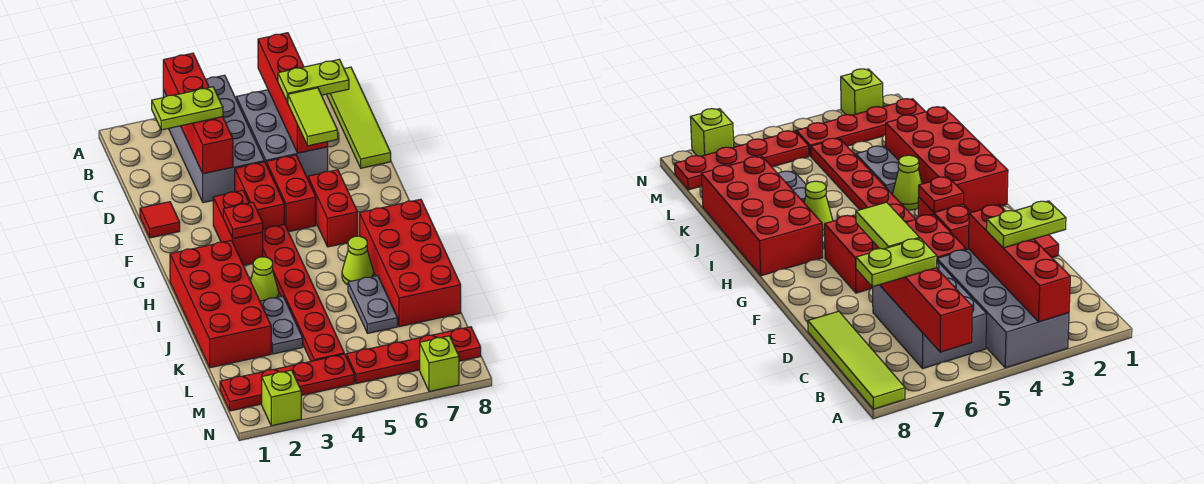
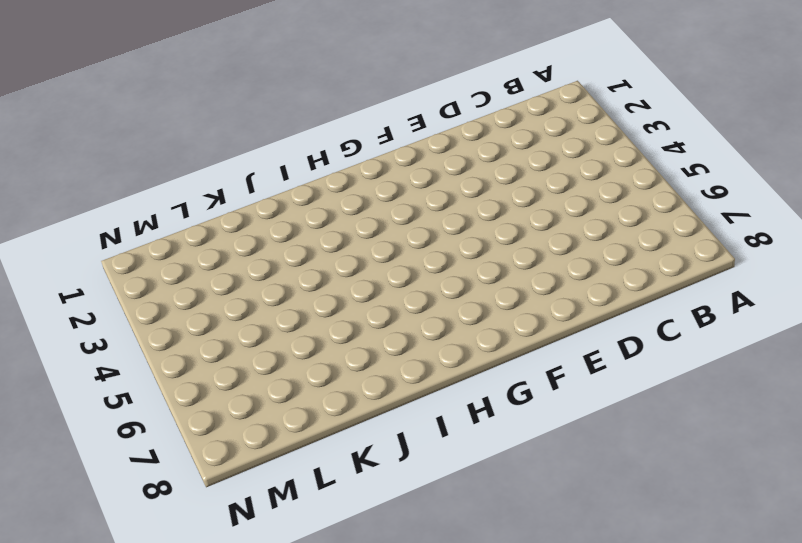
none -> grey brick A3:D4 level 1
none -> lime tile A8:D8 level 1
none -> grey brick B5:D6 level 1

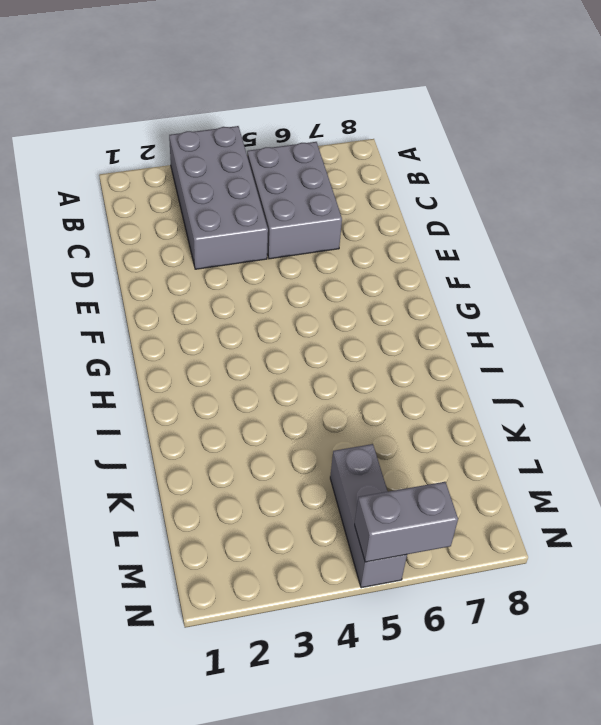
grey brick L5:N5 level 1 -> red plate M5:M8 level 1
grey brick N5:N6 level 2 -> none
none -> lime tile A8:D8 level 1
none -> red tile E1 level 1
none -> red brick E4:F4 level 1

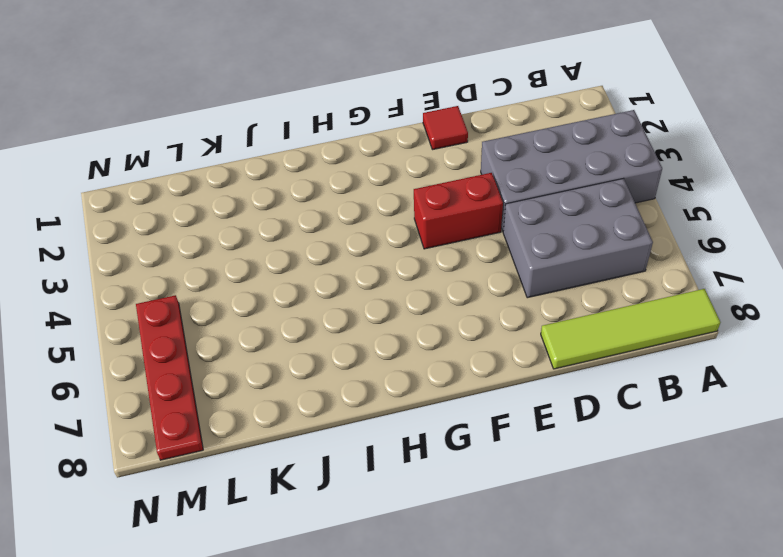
none -> red brick E5:F5 level 1
none -> red brick F3:G3 level 1
none -> red brick F6:G6 level 1

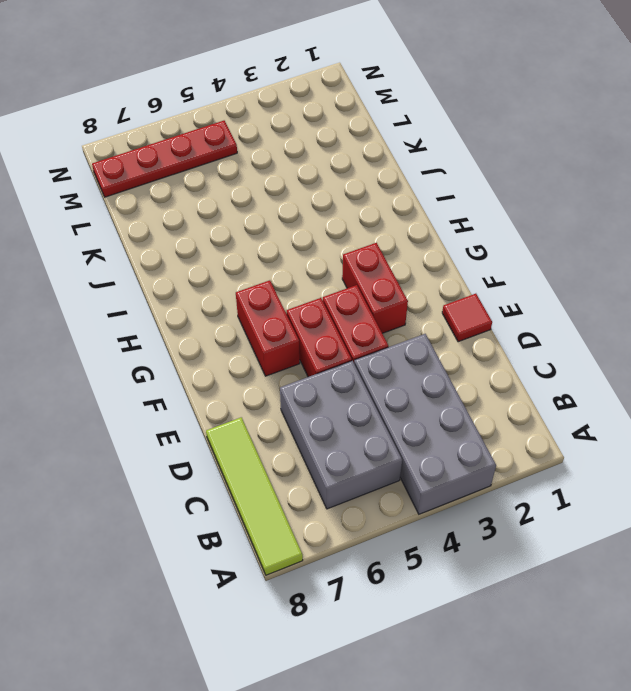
none -> red plate G4:L4 level 1
none -> red brick H1:K2 level 1
none -> red brick H7:K8 level 1

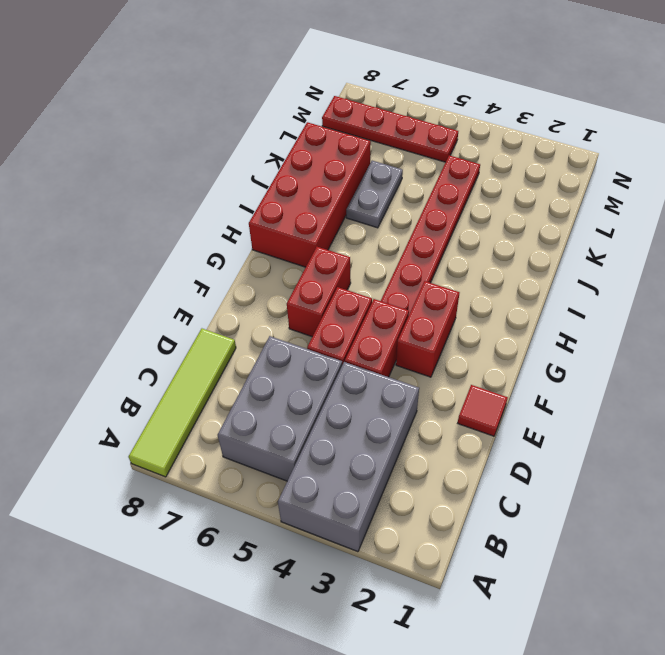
none -> red brick H1:K2 level 1
none -> lime cone I3 level 1
none -> lime cone I6 level 1

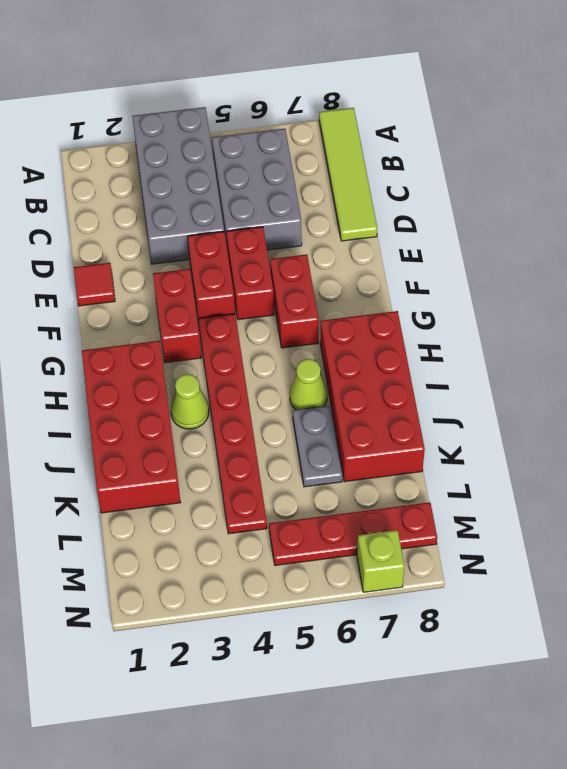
none -> grey plate J3:K3 level 1
none -> red plate M1:M4 level 1
none -> lime brick N2 level 1

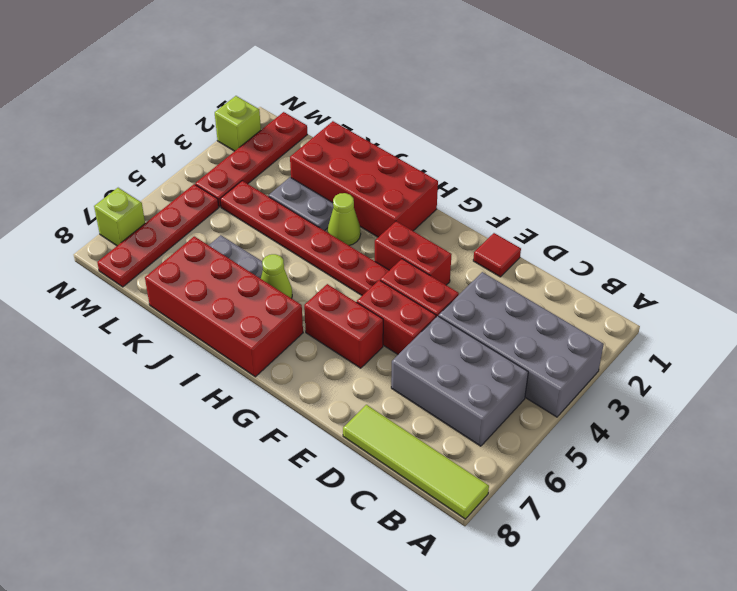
none -> red brick A3:D3 level 2
none -> red brick A6:D6 level 2
none -> red plate G3 level 2

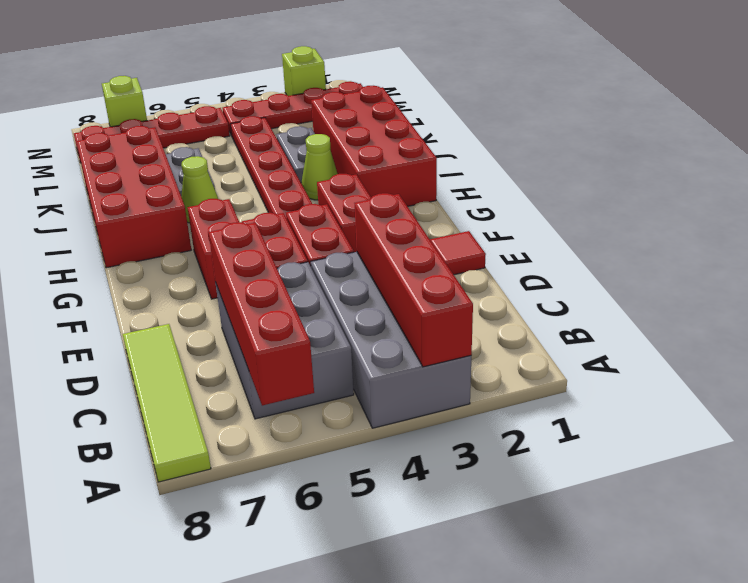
none -> red plate G3 level 2
none -> lime plate C2:C3 level 3
none -> lime plate C6:C7 level 3

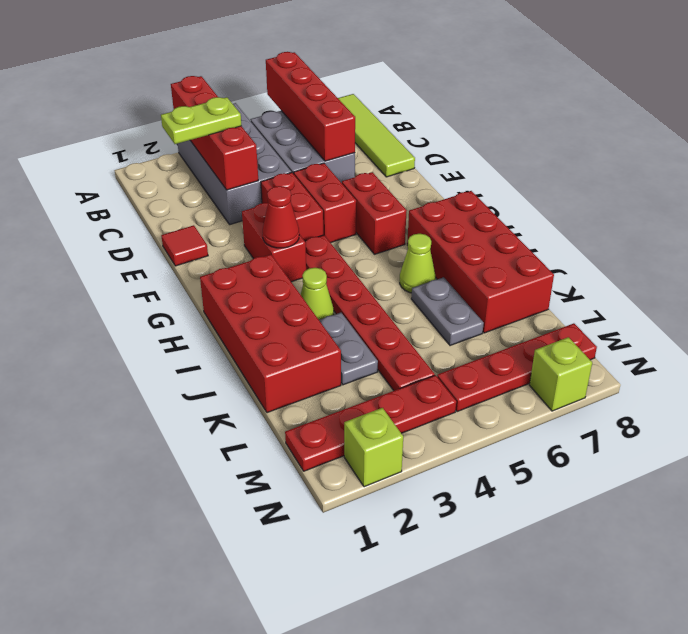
red cone G3 level 2 -> red plate G3 level 2
none -> lime plate C6:C7 level 3
none -> lime tile D6:E6 level 3

